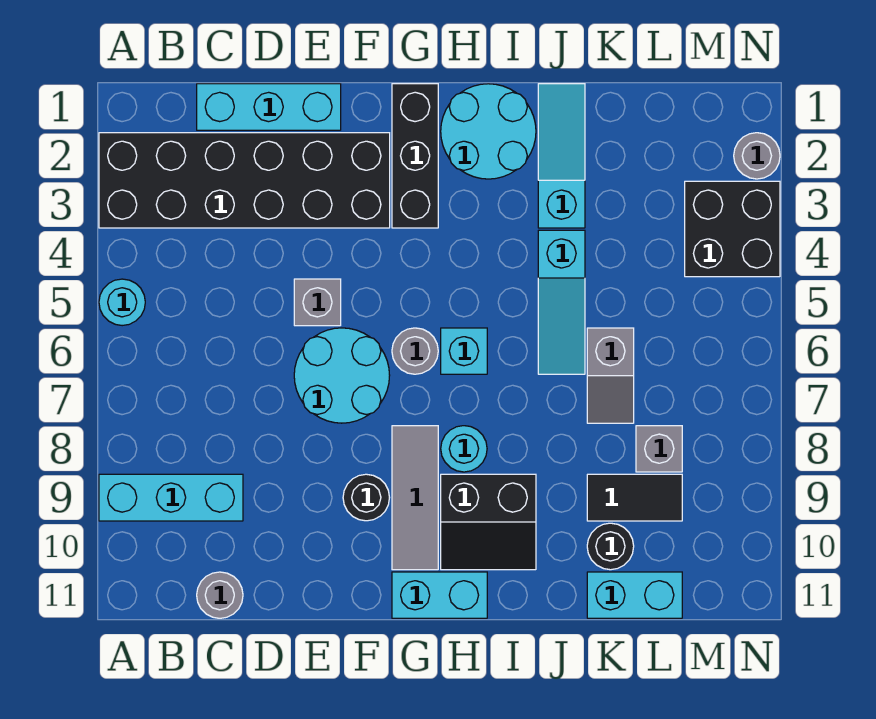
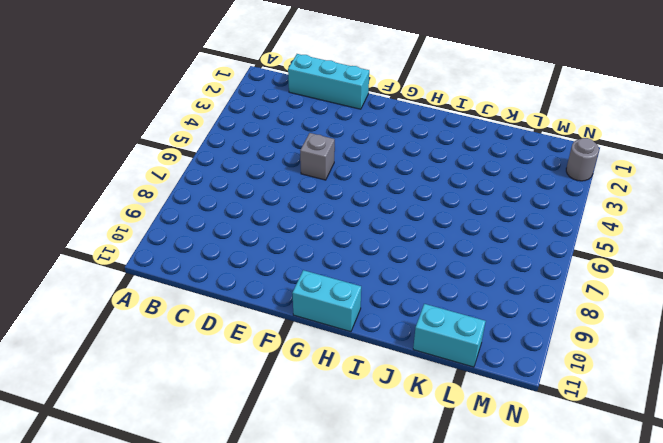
none -> black brick A2:F3 level 1
none -> cyan round brick A5 level 1
none -> cyan brick A9:C9 level 1

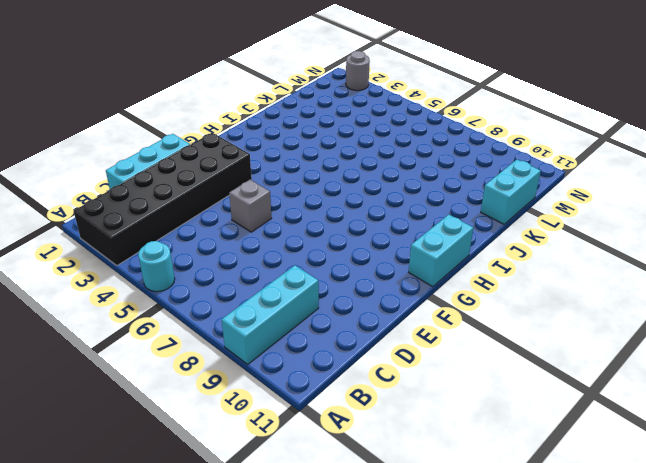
none -> grey round brick C11 level 1
none -> cyan round brick E6:F7 level 1
none -> black round brick F9 level 1

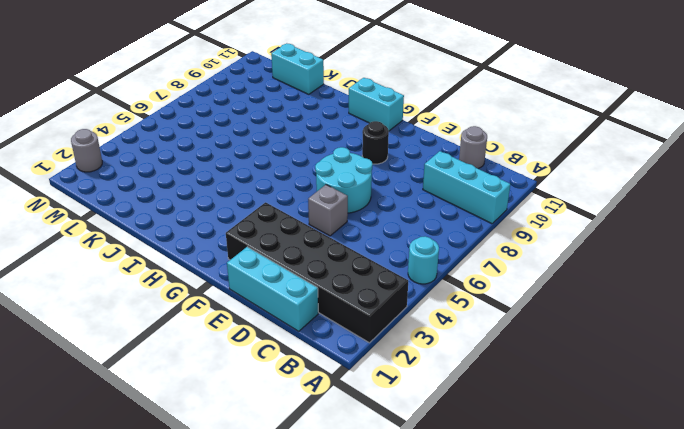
none -> black brick G1:G3 level 1
none -> grey round brick G6 level 1
none -> grey tile G8:G10 level 1

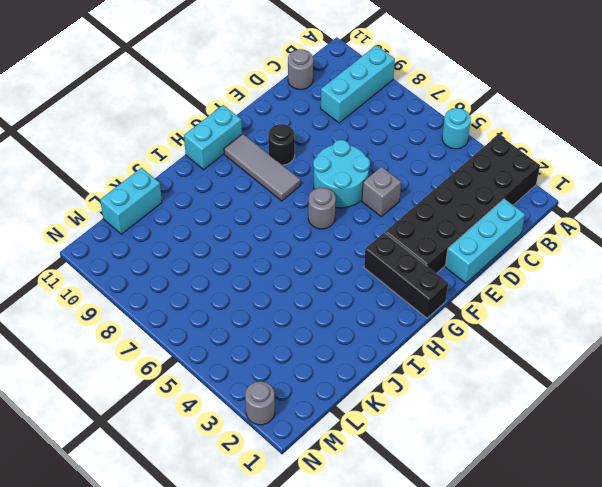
none -> cyan round brick H1:I2 level 1
none -> cyan brick H6 level 1
none -> cyan round brick H8 level 1

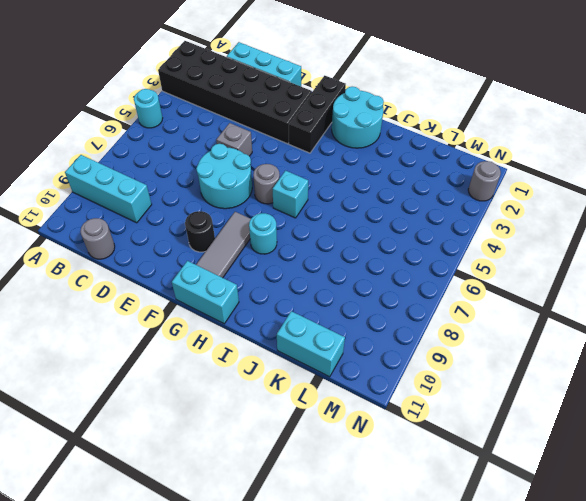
none -> black slope H9:I10 level 1 top 9
none -> cyan slope J1:J3 level 1 top 3
none -> cyan slope J4:J6 level 1 top 4

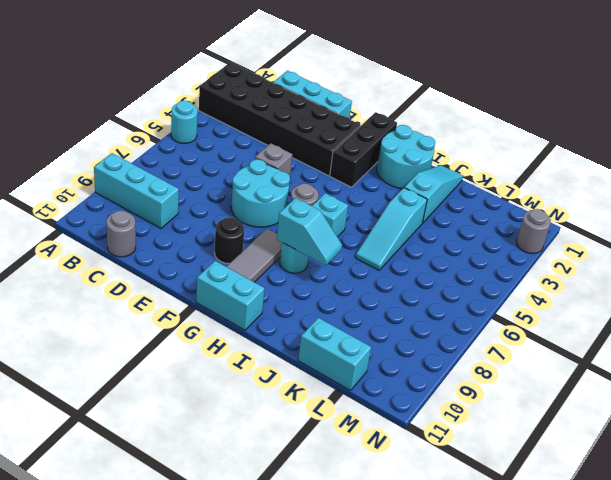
cyan slope H8:I8 level 2 top H -> none
none -> black slope H9:I10 level 1 top 9
none -> grey slope K6:K7 level 1 top 6
none -> black tile K9:L9 level 1

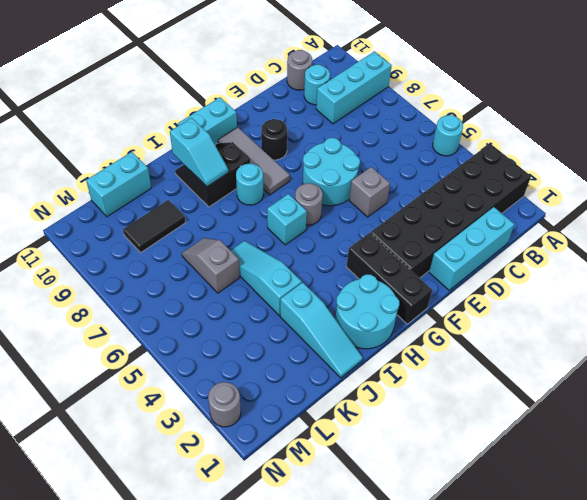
cyan round brick C10 level 1 -> none
cyan slope I9:I10 level 2 top 10 -> none
none -> black round brick K10 level 1
none -> grey brick L8 level 1
none -> black brick M3:N4 level 1

